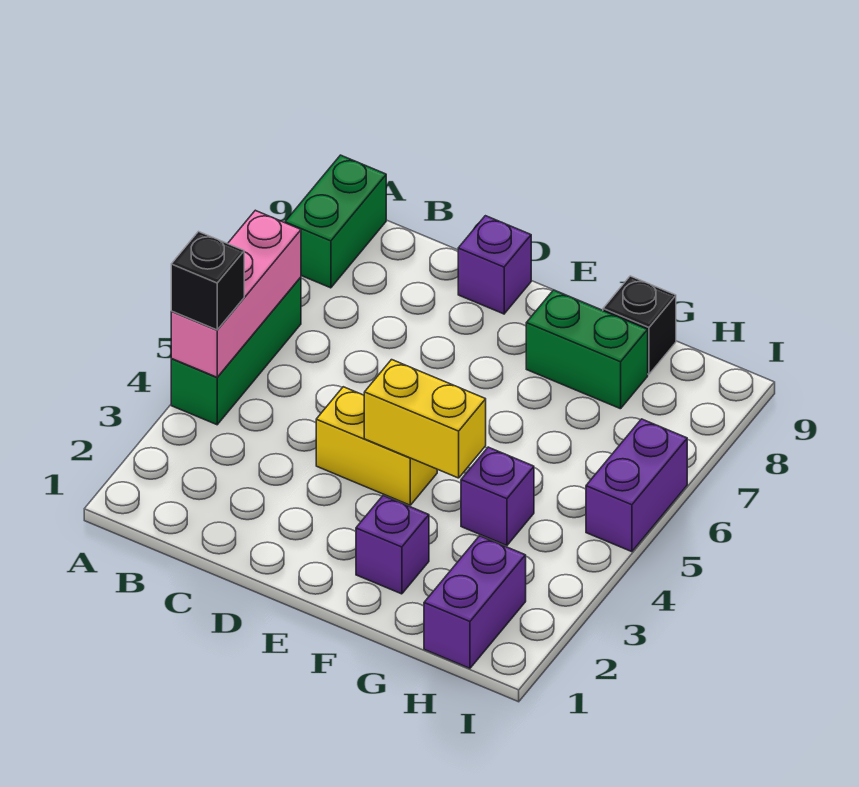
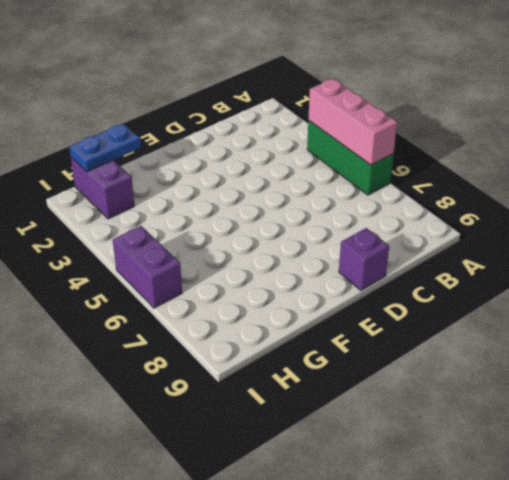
blue plate G1:H1 level 2 -> none
none -> green brick A8:A9 level 1
none -> yellow brick D4:E4 level 1
none -> purple brick F2 level 1

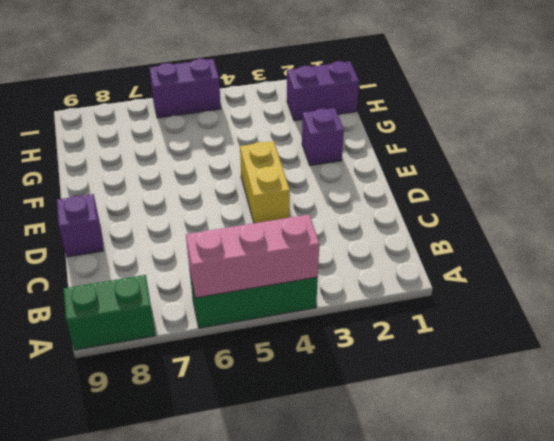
none -> green brick F8:G8 level 1
none -> purple brick G4 level 1
none -> black brick G9 level 1

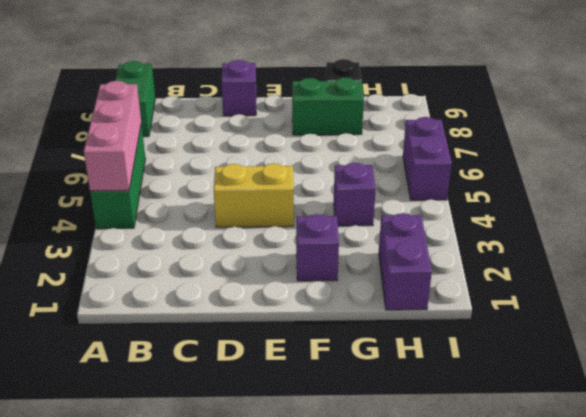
none -> yellow brick E4:F4 level 2
none -> black brick A4 level 3

